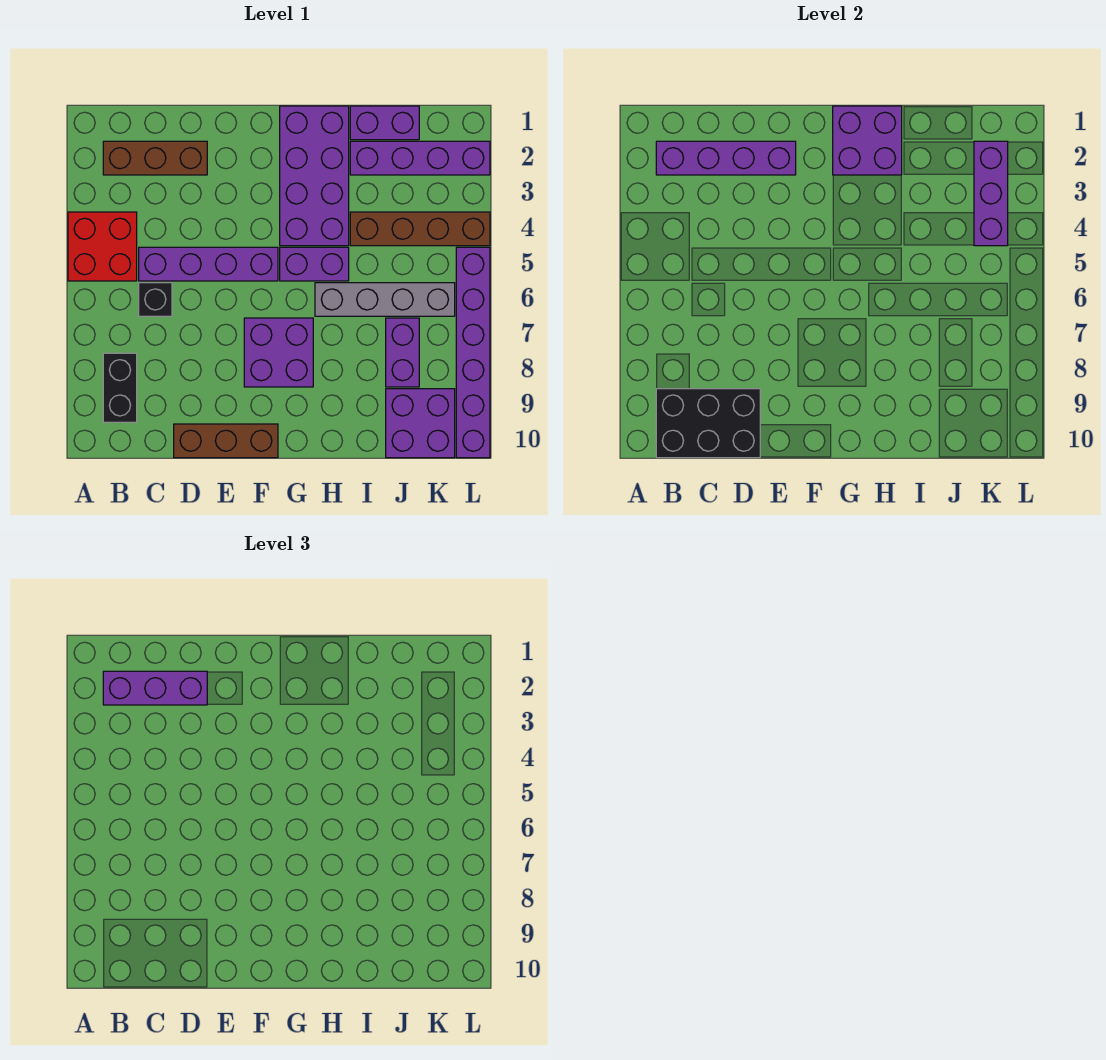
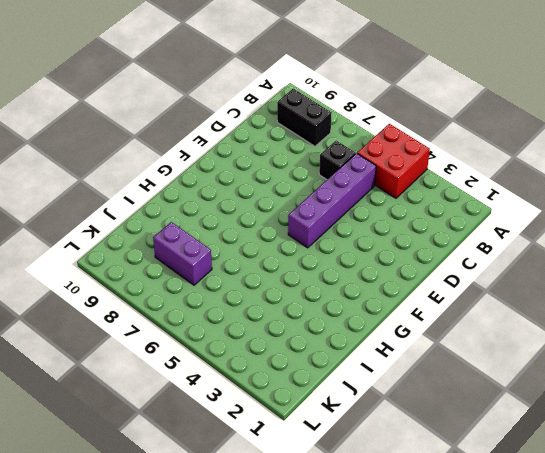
none -> brown brick B2:D2 level 1
none -> brown brick D10:F10 level 1
none -> purple brick F7:G8 level 1

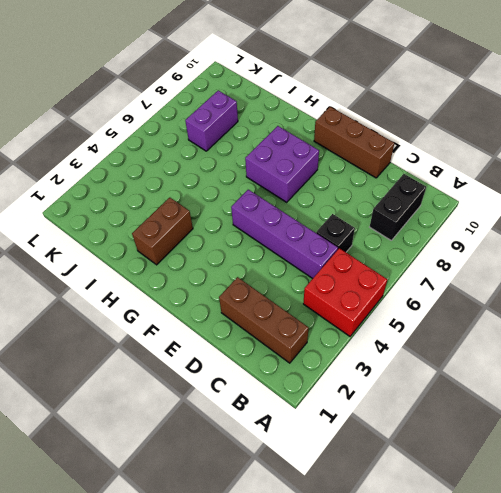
brown brick H2:H3 level 1 -> purple brick G1:H4 level 1
none -> purple brick G5:H5 level 1
none -> grey brick H6:K6 level 1
none -> purple brick I1:J1 level 1

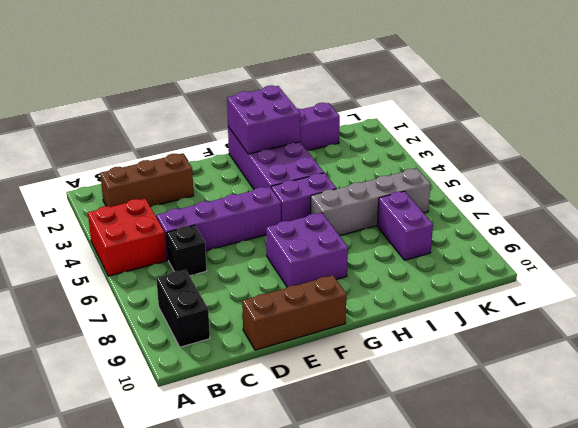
none -> purple brick I2:L2 level 1
none -> brown brick I4:L4 level 1
none -> purple brick J9:K10 level 1

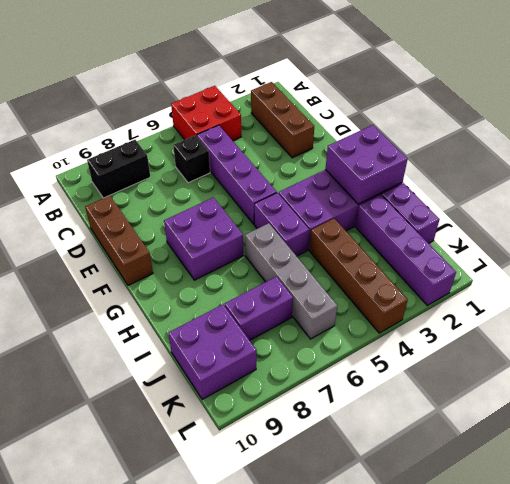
none -> purple brick L5:L10 level 1
none -> purple brick B2:E2 level 2
none -> black brick B9:D10 level 2

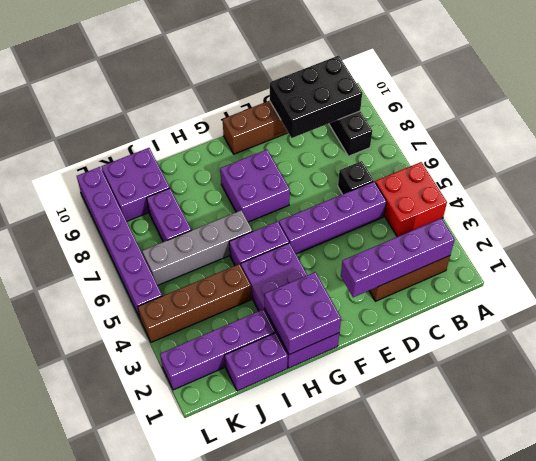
none -> purple brick K2:K4 level 2
none -> purple brick B2:D2 level 3

